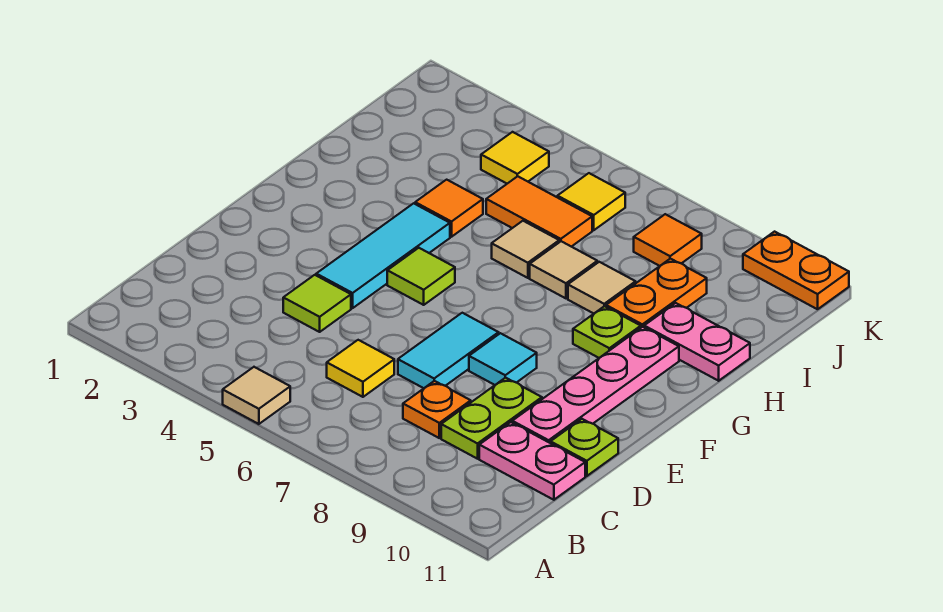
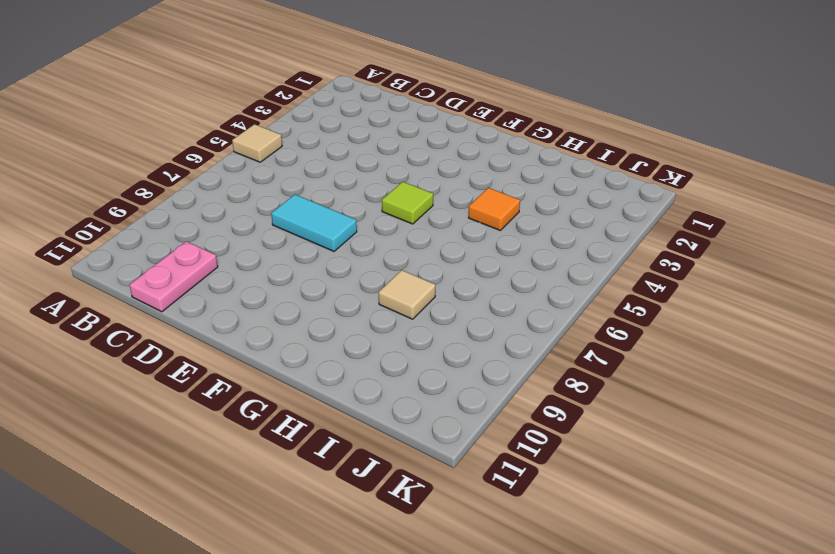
none -> yellow tile C6 level 1
none -> orange plate C8 level 1
none -> lime plate C9:D9 level 1

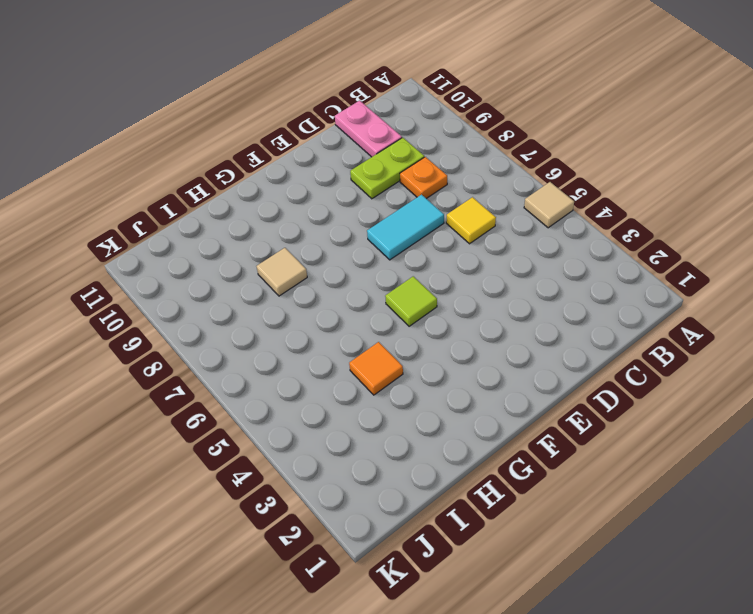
none -> lime tile D4 level 1
none -> pink plate D10:G10 level 1
none -> lime plate D11 level 1

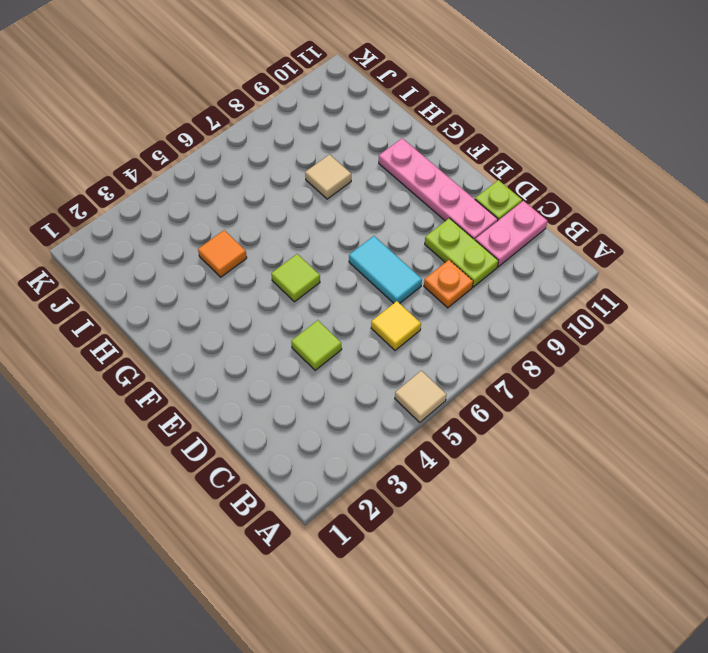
none -> cyan tile E4:G4 level 1
none -> cyan tile E8 level 1
none -> lime plate G9 level 1

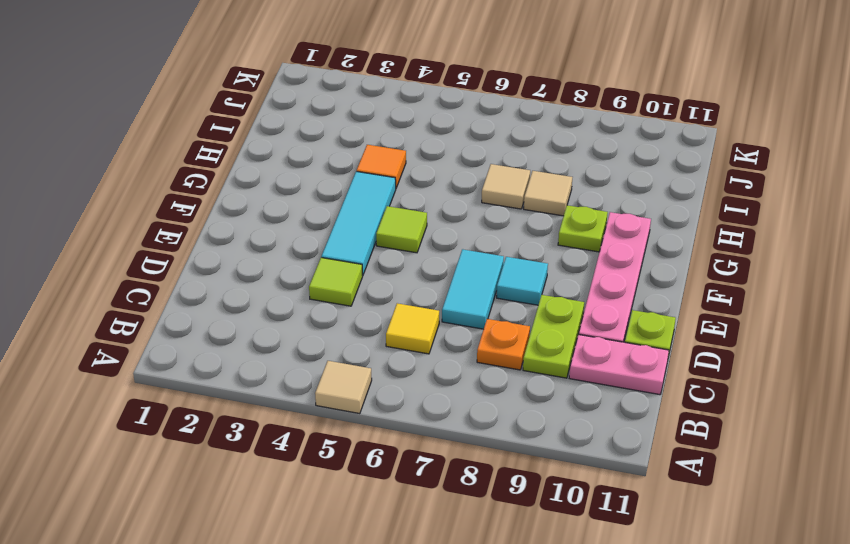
none -> tan tile H6 level 1
none -> orange plate H9:I9 level 1
none -> pink plate H10:H11 level 1

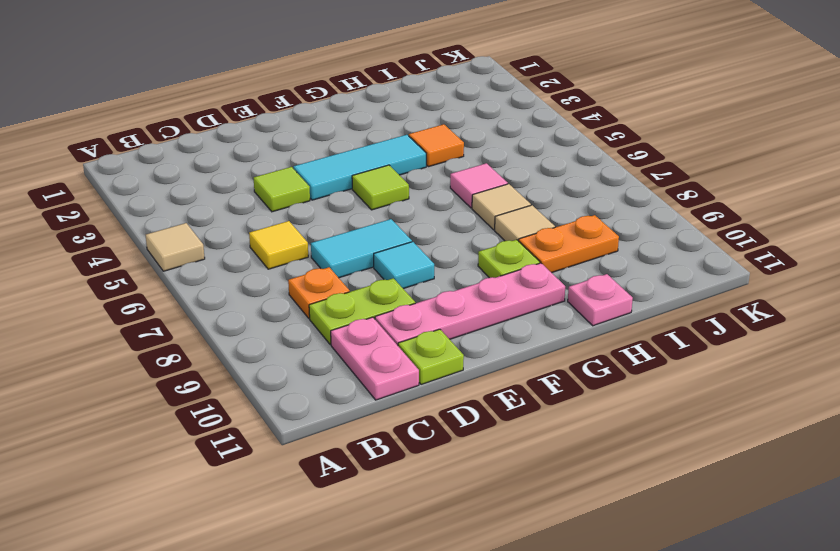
pink tile H6 level 1 -> tan tile H6 level 1
pink plate H11 level 1 -> pink plate H10:H11 level 1
none -> orange tile I5:I6 level 1
none -> yellow tile J4 level 1
none -> yellow tile J6 level 1

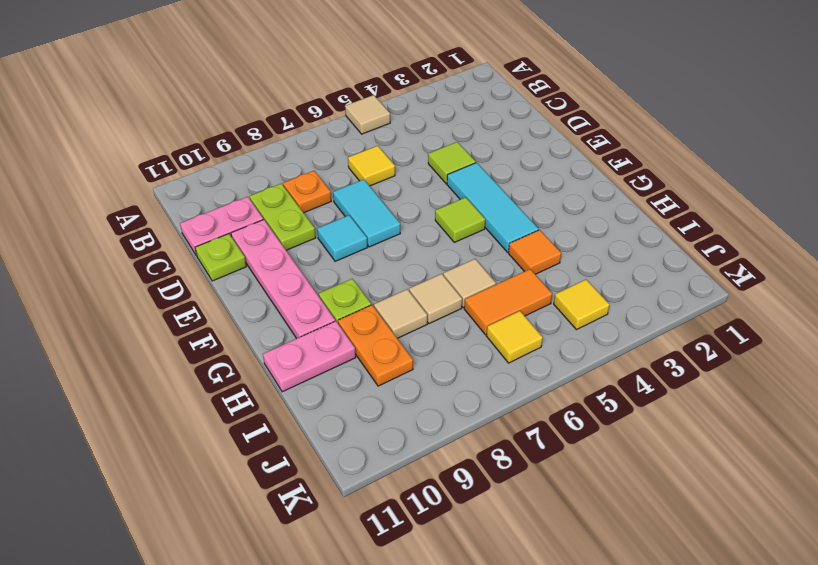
none -> orange tile J8 level 1
none -> orange plate K10:K11 level 1

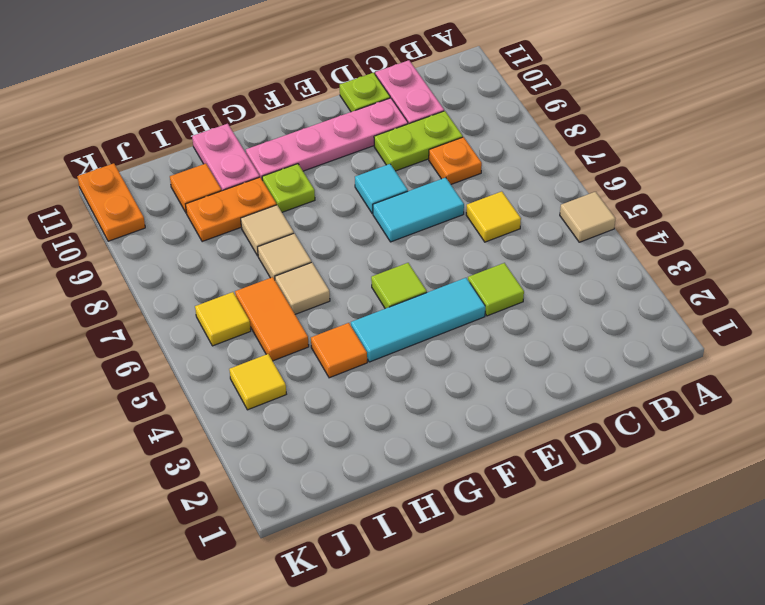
orange tile I10 level 1 -> orange tile J8 level 1

